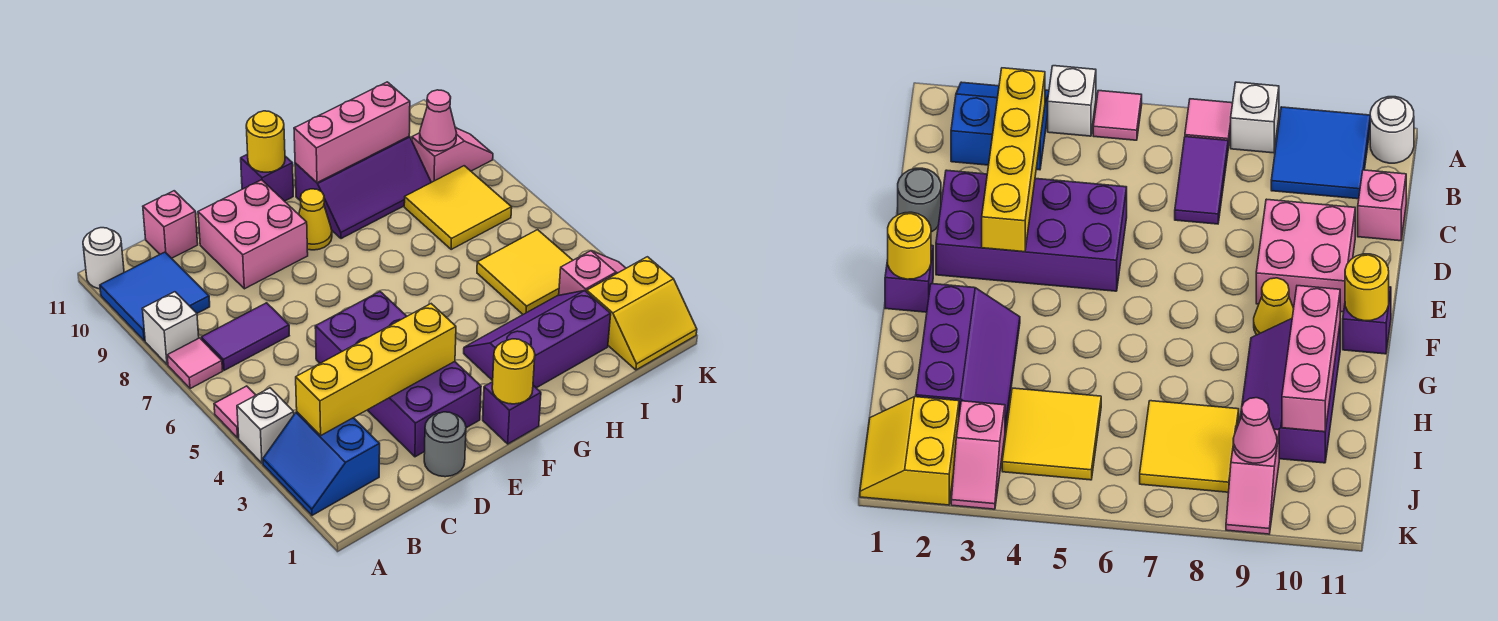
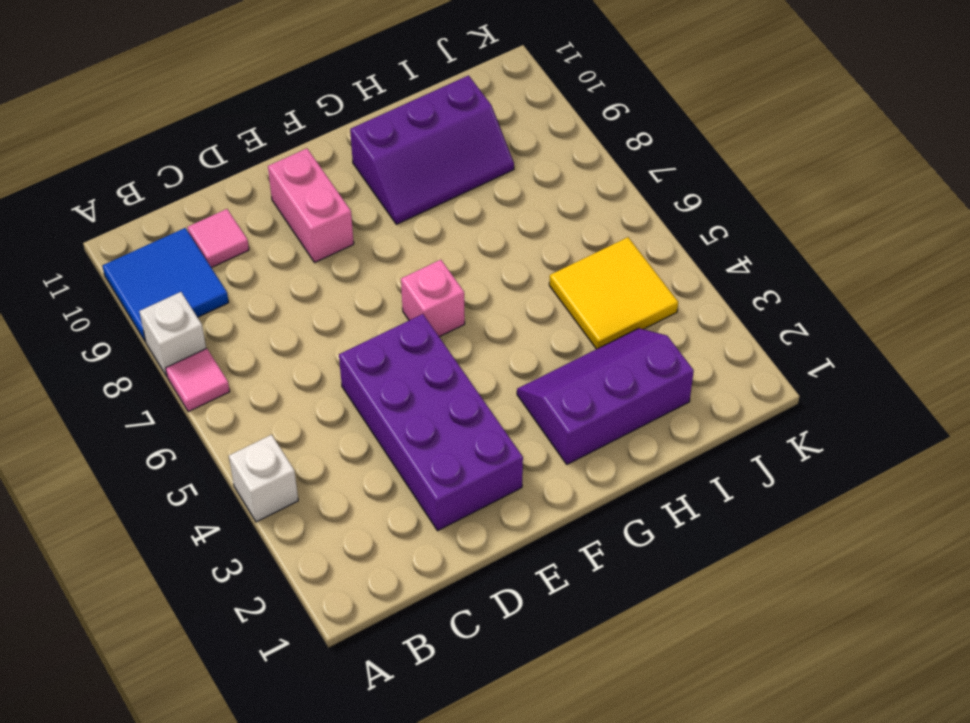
pink tile C10 level 1 -> pink tile A5 level 1
pink brick E9:E10 level 1 -> pink brick D9:E10 level 1
pink brick F6 level 1 -> pink brick C11 level 1
none -> blue slope A2:B3 level 1 top B
none -> white round brick A11 level 1
none -> purple tile B7:C7 level 1

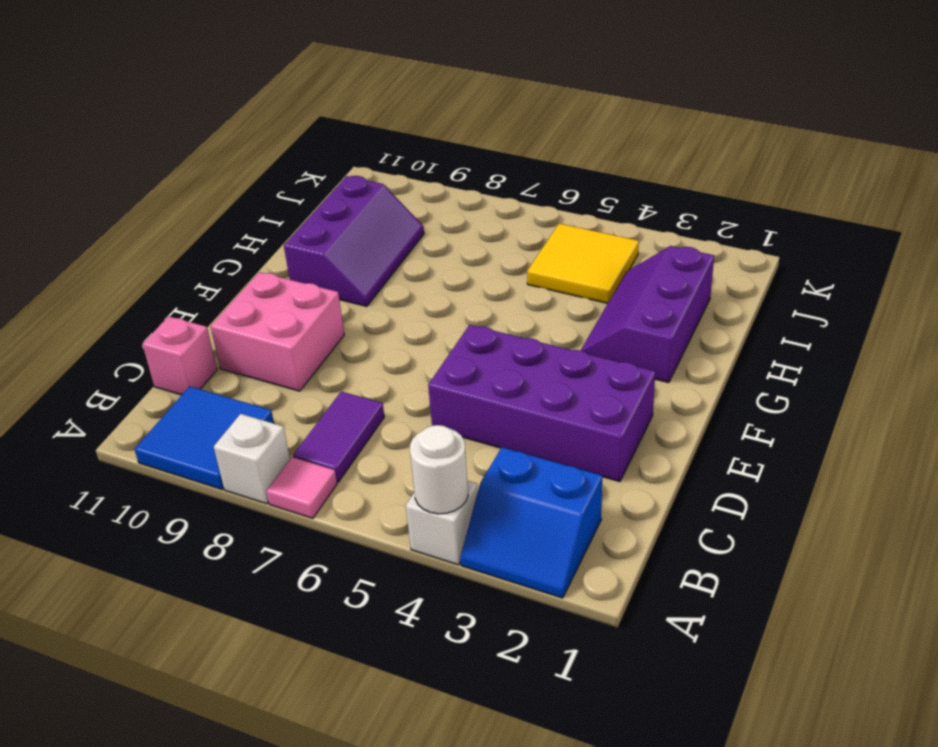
white round brick A4 level 2 -> white round brick A11 level 1
none -> pink tile A5 level 1
none -> grey round brick D1 level 1
none -> purple brick F1 level 1

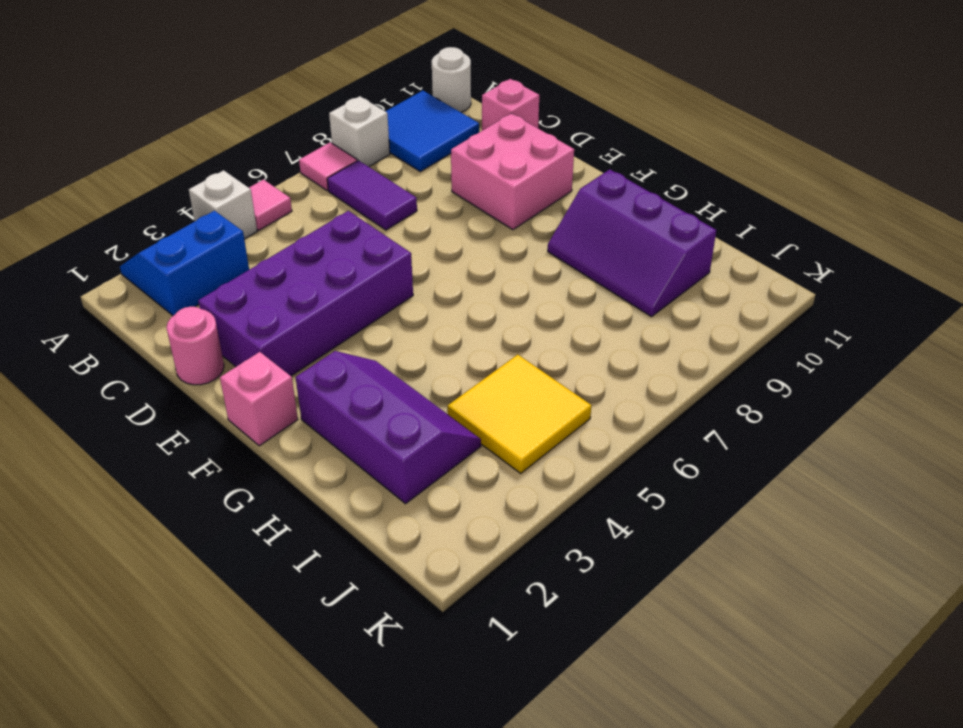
pink round brick D1 level 1 -> grey round brick D1 level 1
pink brick F1 level 1 -> purple brick F1 level 1
none -> yellow cone F9 level 1
none -> purple brick F11 level 1
none -> yellow tile I7:J8 level 1

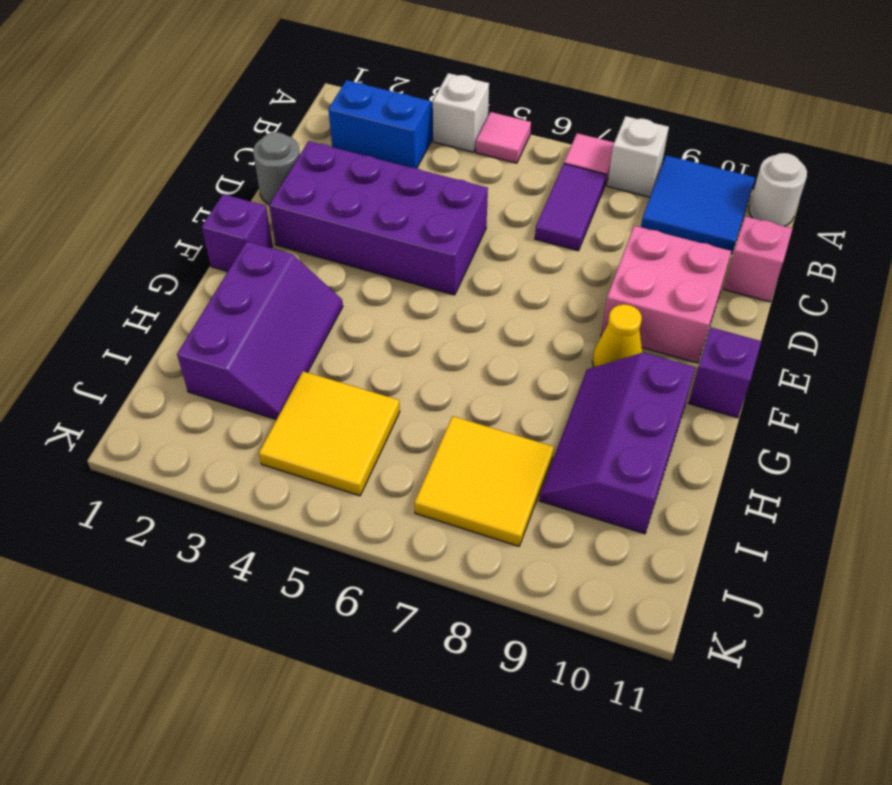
none -> yellow slope J1:K2 level 1 top 2
none -> pink slope J3:K3 level 1 top J
none -> pink slope J9:K9 level 1 top J

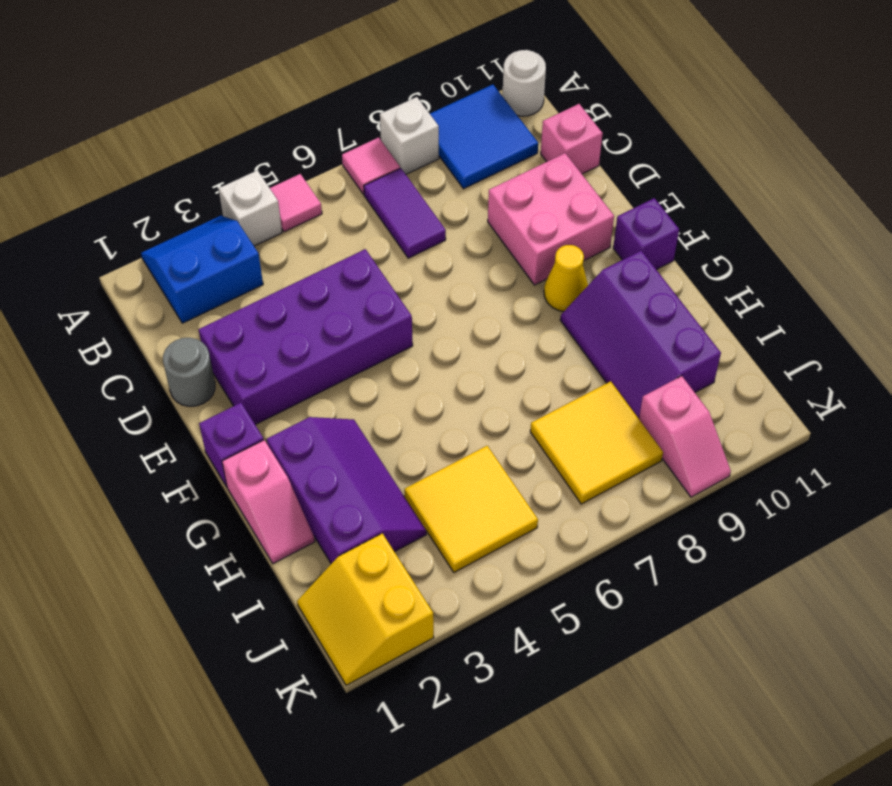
pink slope G1:H1 level 1 top G -> pink slope J3:K3 level 1 top J
none -> yellow brick B3:E3 level 2
none -> yellow round brick F1 level 2
none -> yellow round brick F11 level 2

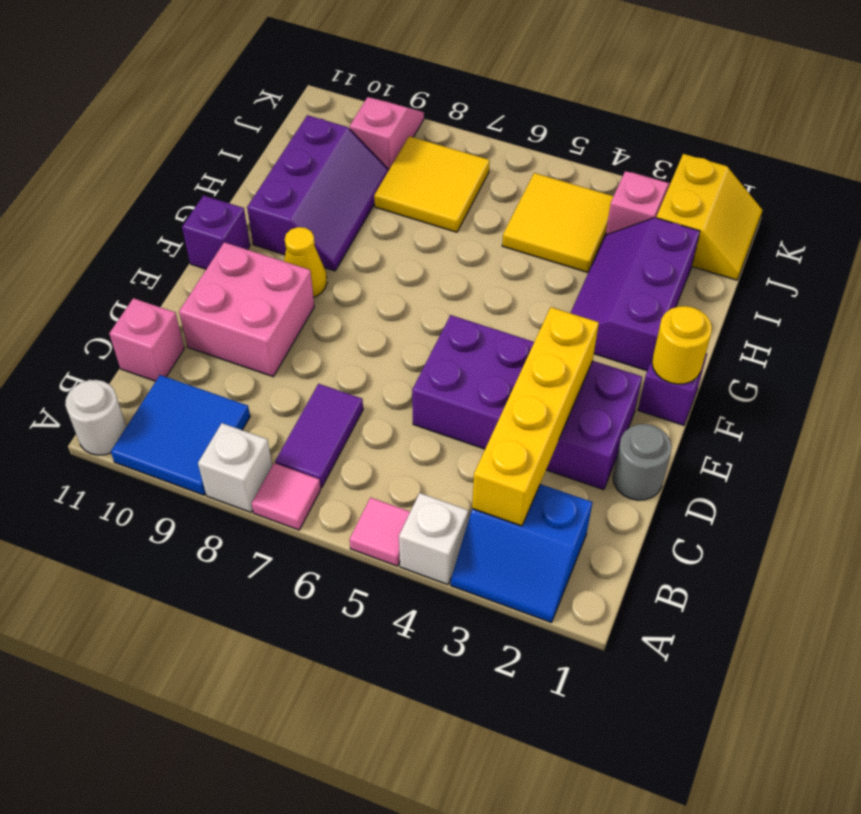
none -> yellow round brick F11 level 2
none -> pink brick G10:I10 level 2
none -> pink cone J9 level 2

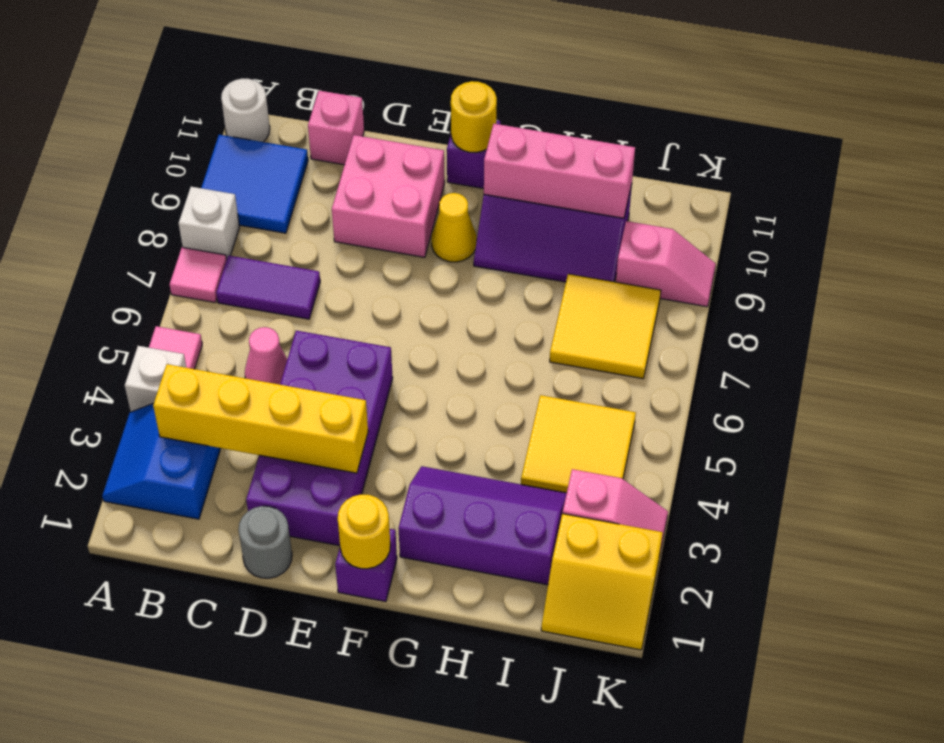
pink cone C5 level 1 -> pink cone J9 level 2

